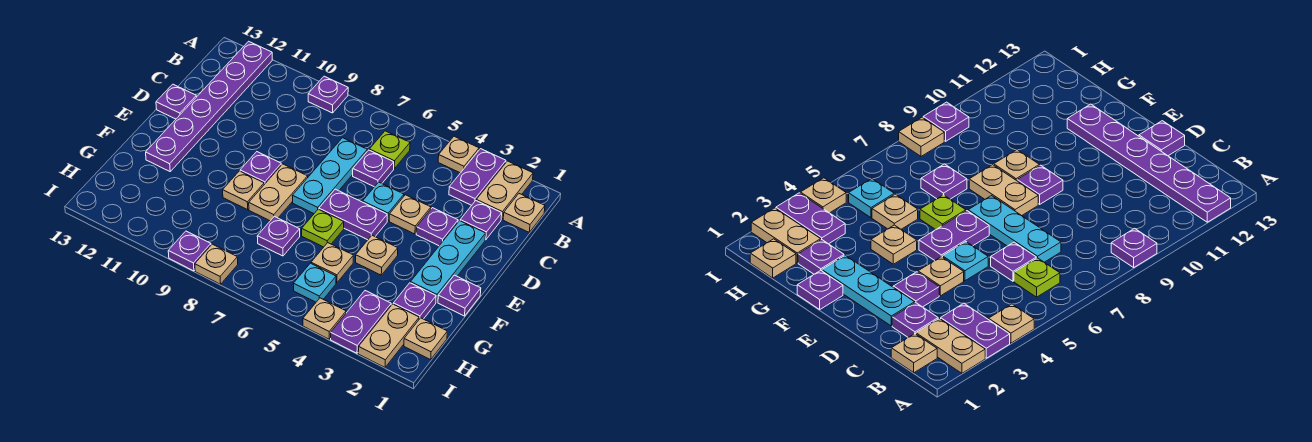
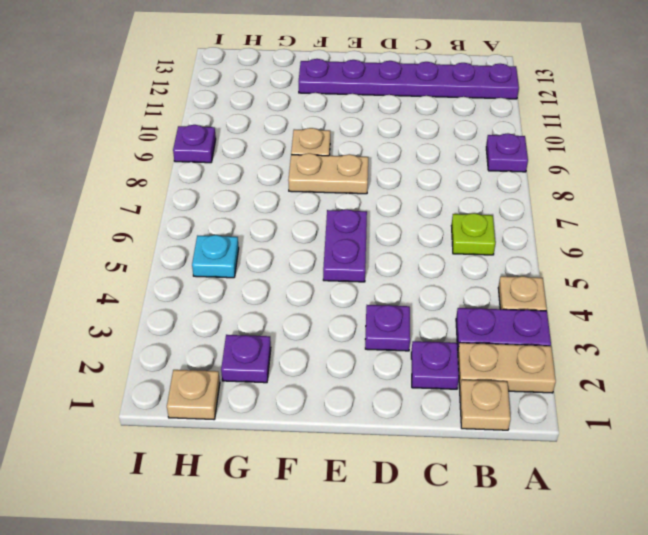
none -> purple plate C6 level 1
none -> cyan plate C7:E7 level 1
none -> cyan plate D2:F2 level 1
none -> tan plate D4 level 1

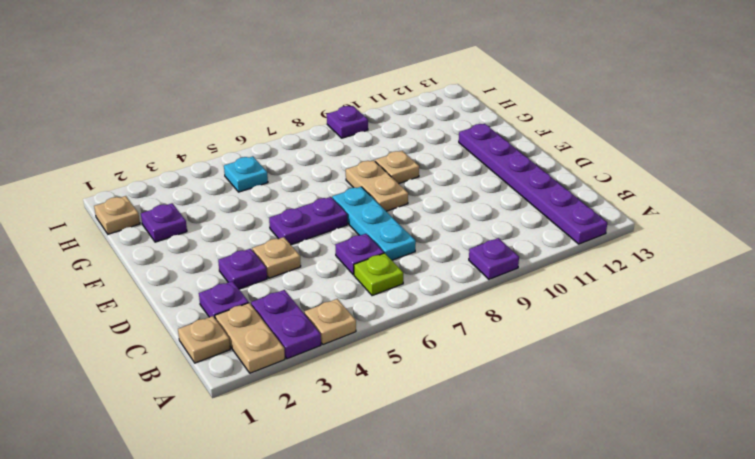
none -> cyan plate D2:F2 level 1
none -> cyan plate D5 level 1
none -> purple plate D13 level 1
none -> purple plate E9 level 1

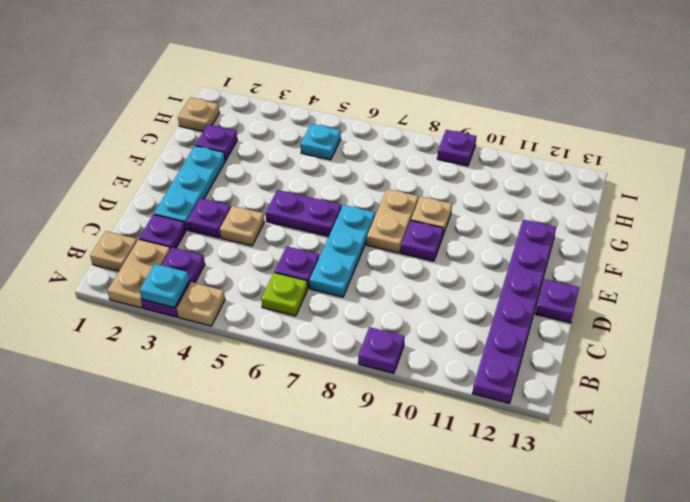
cyan plate A3 level 2 -> cyan plate D5 level 1
none -> purple plate F1 level 1
none -> tan plate F4 level 1
none -> lime plate F6 level 1
none -> tan plate G5 level 1

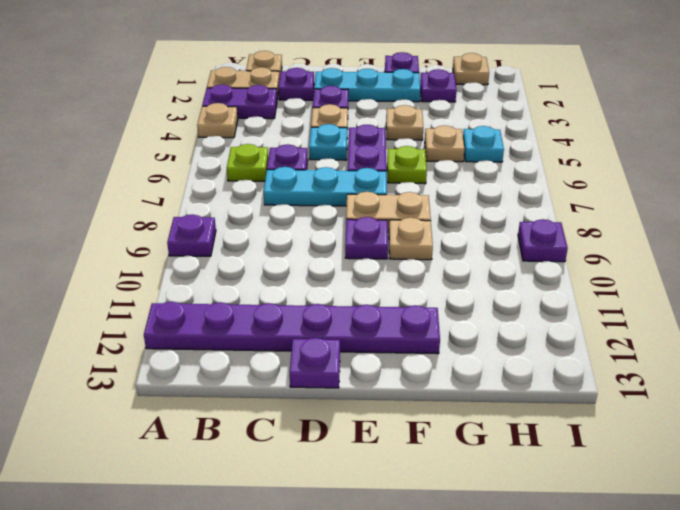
none -> purple plate G7 level 1
none -> tan plate H2:I2 level 1
none -> purple plate H3:I3 level 1
none -> tan plate I4 level 1

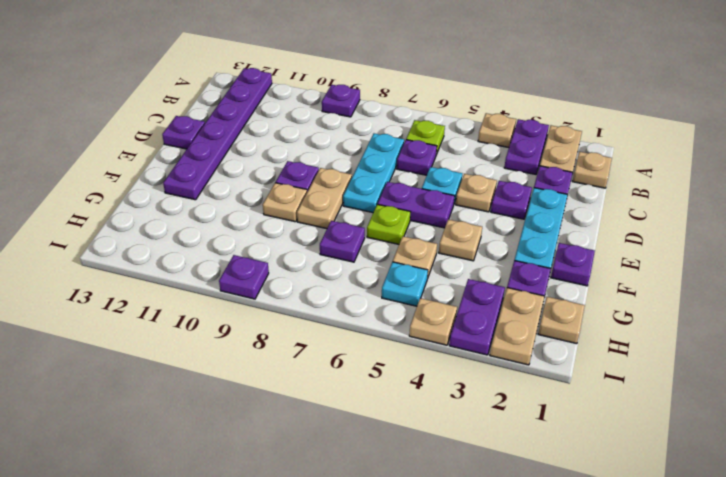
none -> tan plate I8 level 1

